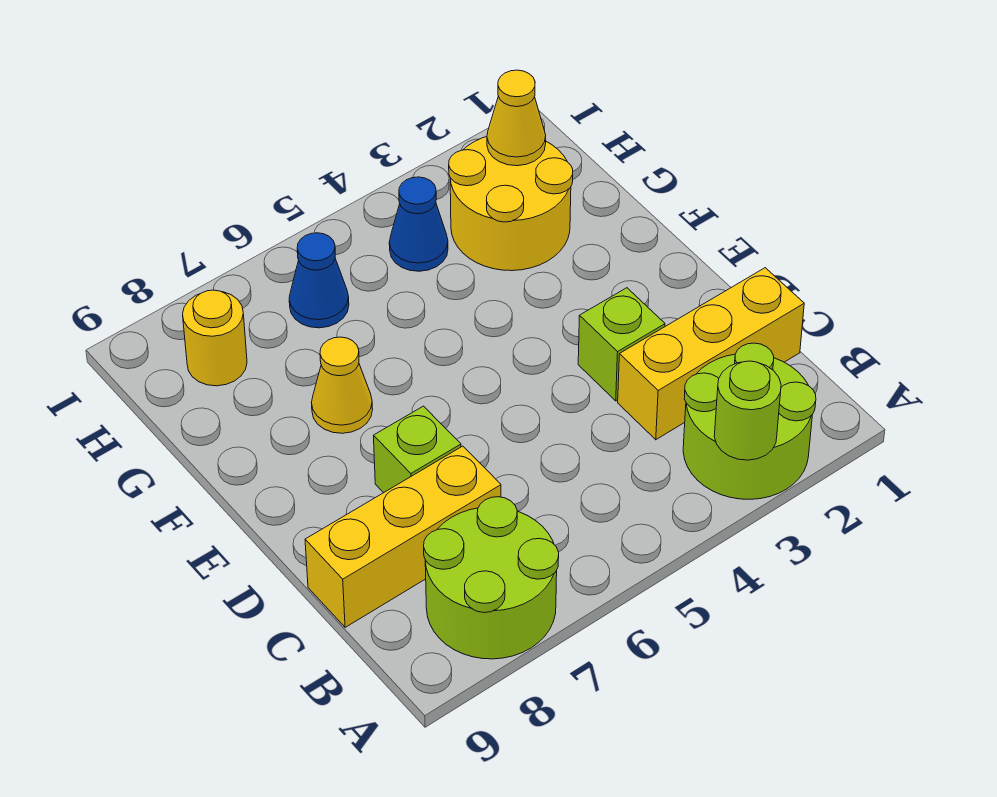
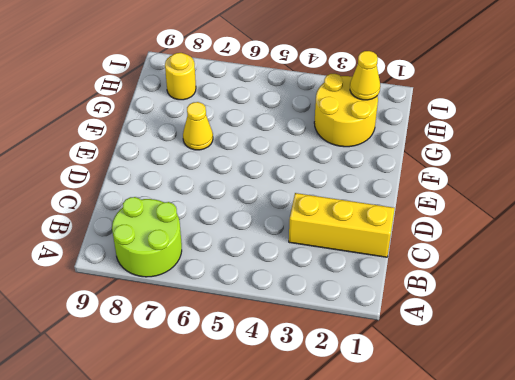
none -> lime round brick A2:B3 level 1
none -> yellow brick C7:C9 level 1
none -> lime brick D3 level 1

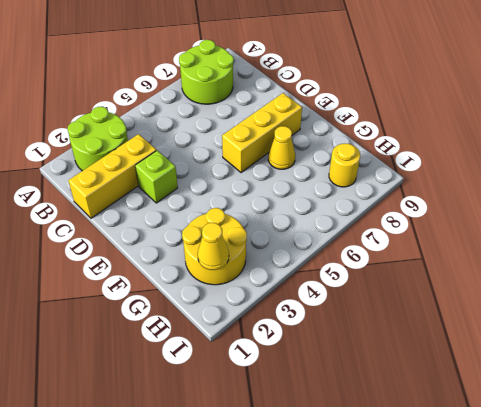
yellow brick E6:E8 level 1 -> yellow brick C7:C9 level 1
none -> lime brick D7 level 1
none -> blue cone H4 level 1
none -> blue cone H6 level 1

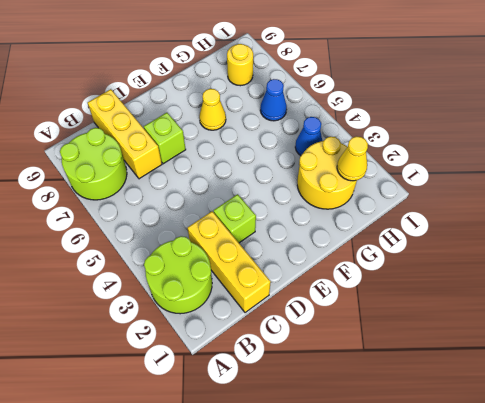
none -> lime round brick A3 level 2

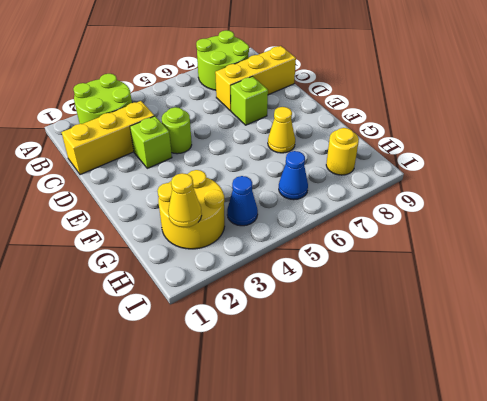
lime round brick D4 level 1 -> lime round brick A3 level 2

